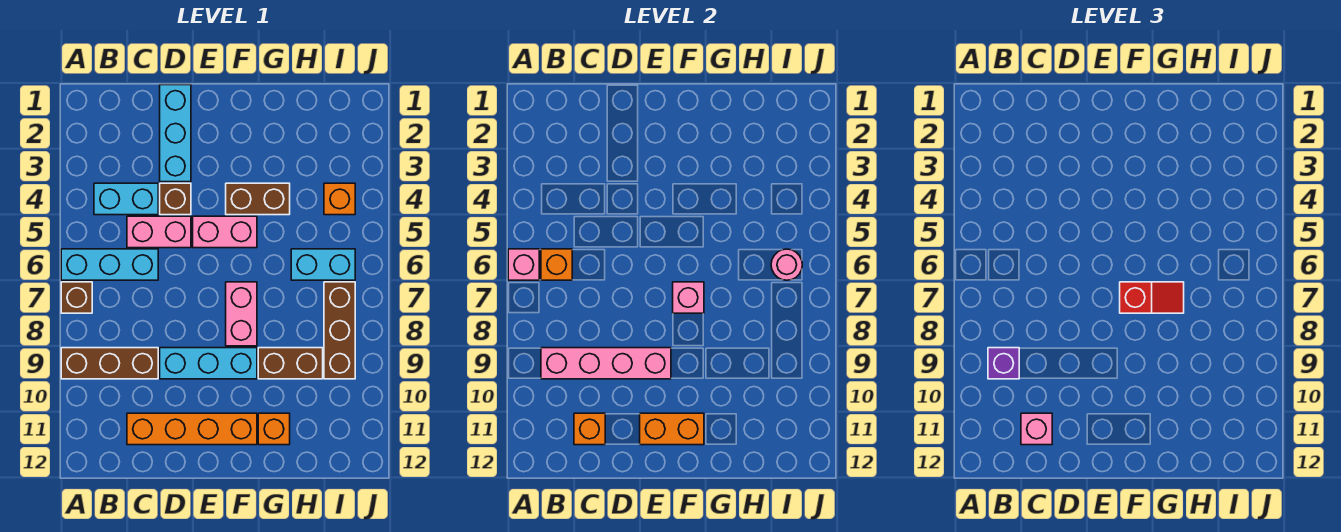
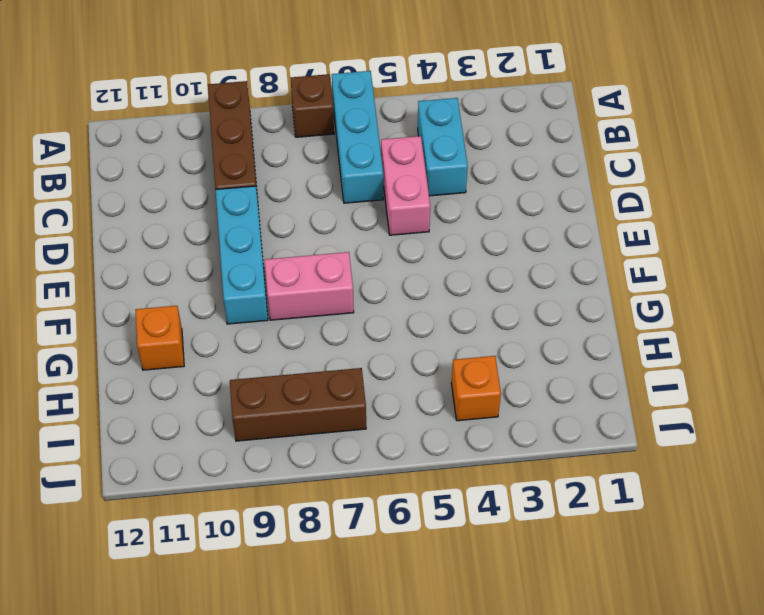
none -> orange brick C11:F11 level 1
none -> cyan brick D1:D3 level 1
none -> brown brick D4 level 1

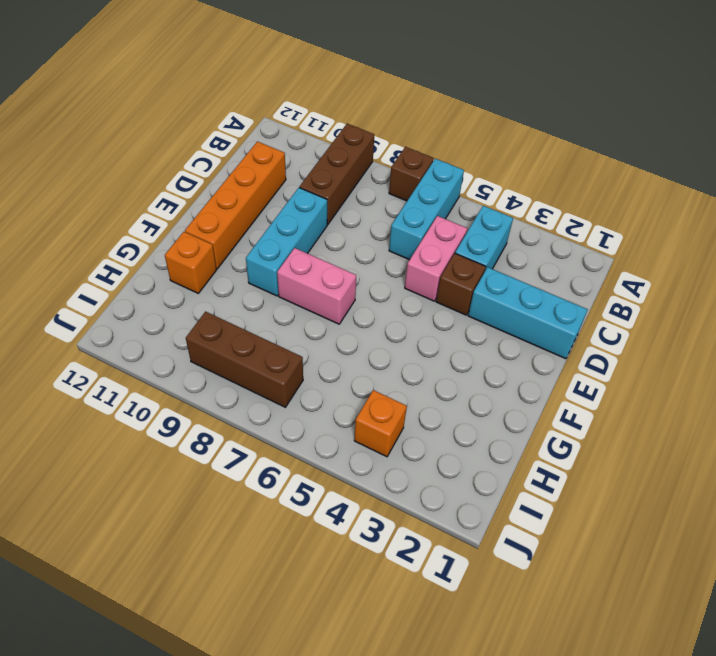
none -> pink brick E5:F5 level 1
none -> brown brick F4:G4 level 1
none -> brown brick G9:H9 level 1

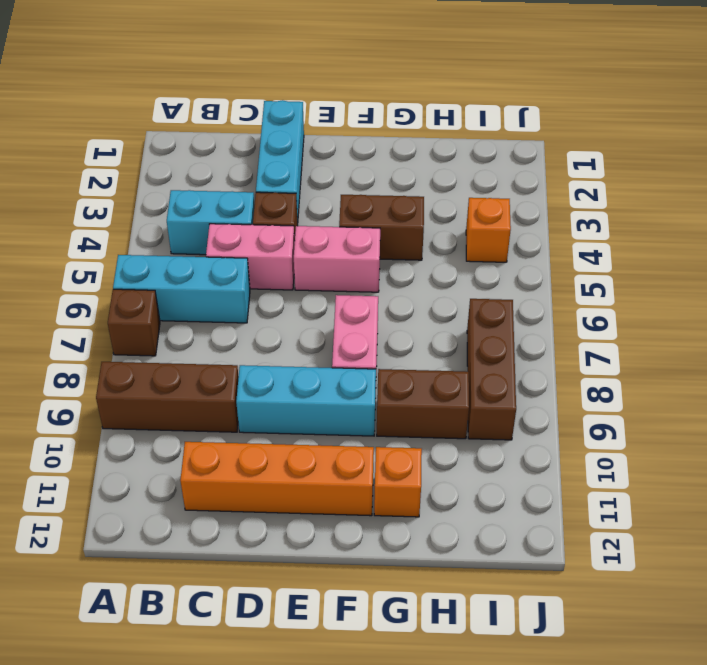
none -> cyan brick H6:I6 level 1
none -> pink brick A6 level 2
none -> orange brick B6 level 2

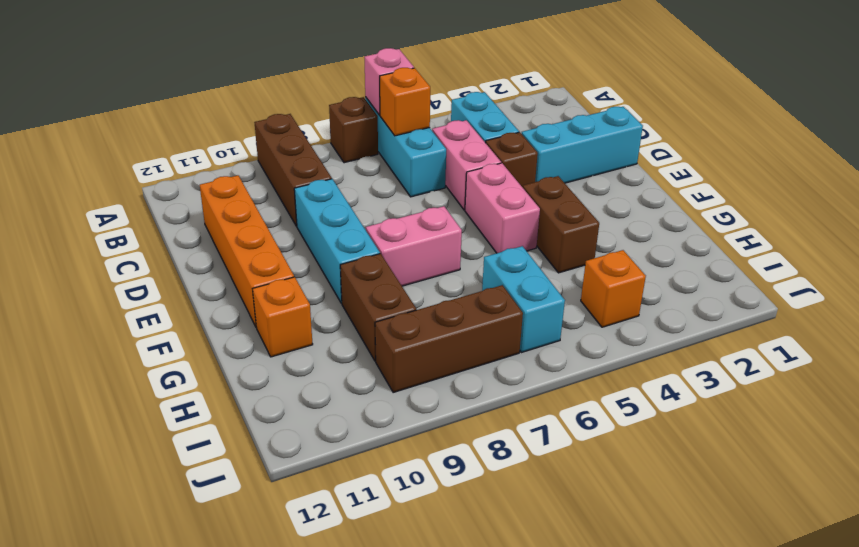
none -> pink brick B9:E9 level 2
none -> orange brick C11 level 2
none -> orange brick E11:F11 level 2

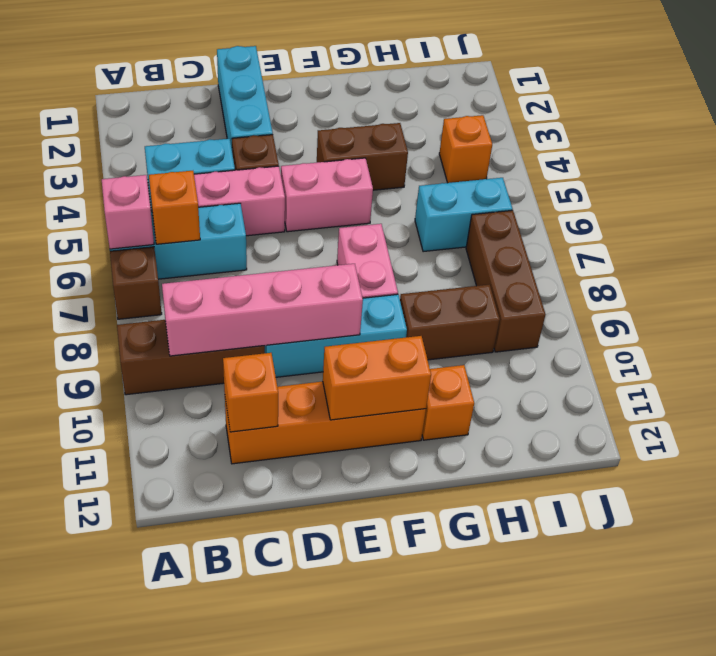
none -> pink brick F7 level 2
none -> pink round brick I6 level 2
none -> purple brick B9 level 3

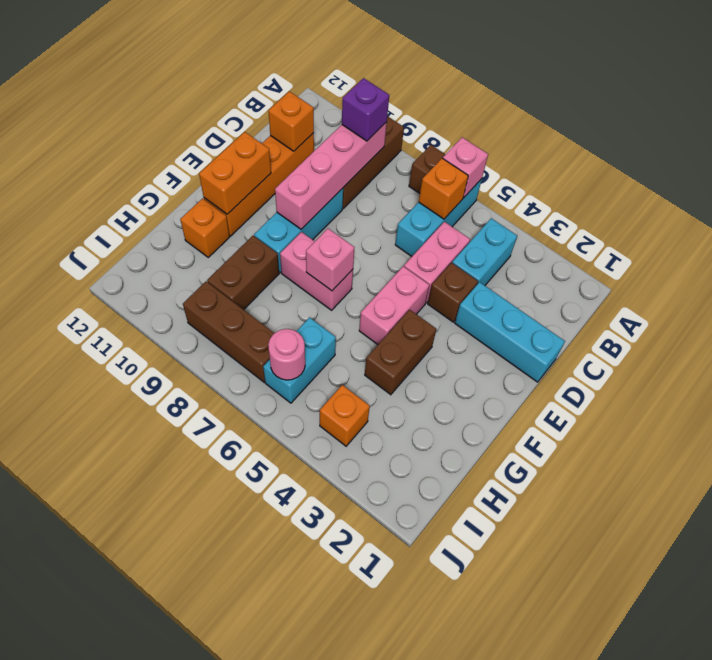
none -> pink brick C11 level 3
none -> red slope F7:G7 level 3 top F

